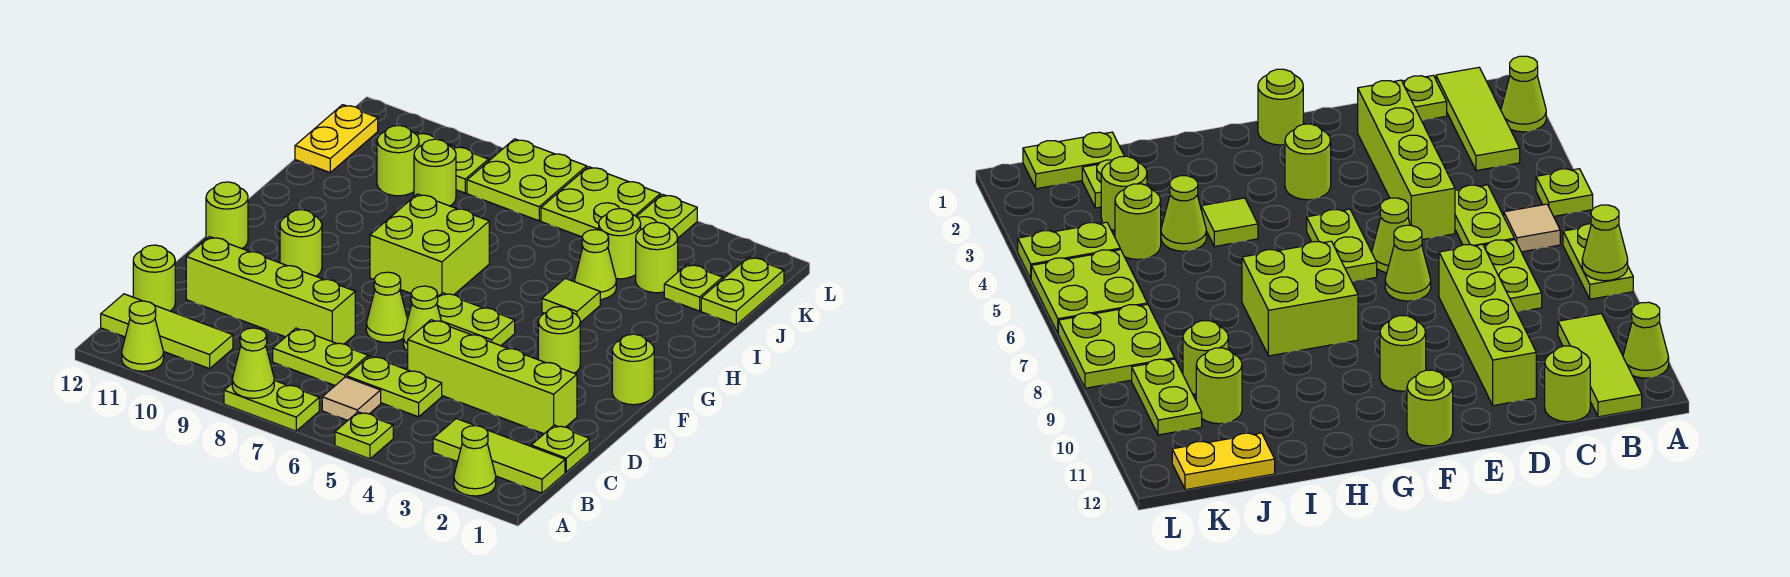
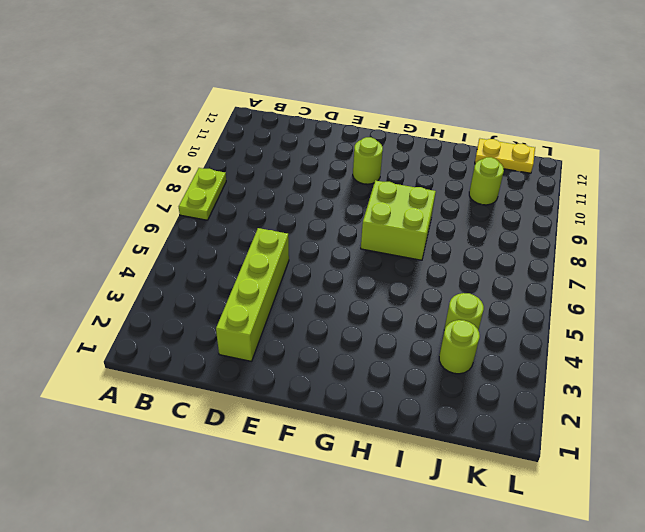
none -> lime cone A2 level 1
none -> lime plate A5 level 1
none -> lime cone A11 level 1
none -> lime tile B1:B3 level 1

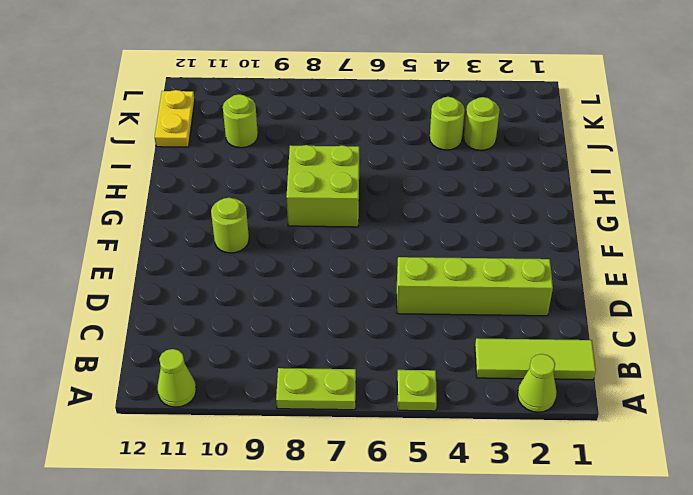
none -> tan tile B6 level 1
none -> lime tile B10:B12 level 1
none -> lime plate C1 level 1
none -> lime plate C5:C6 level 1

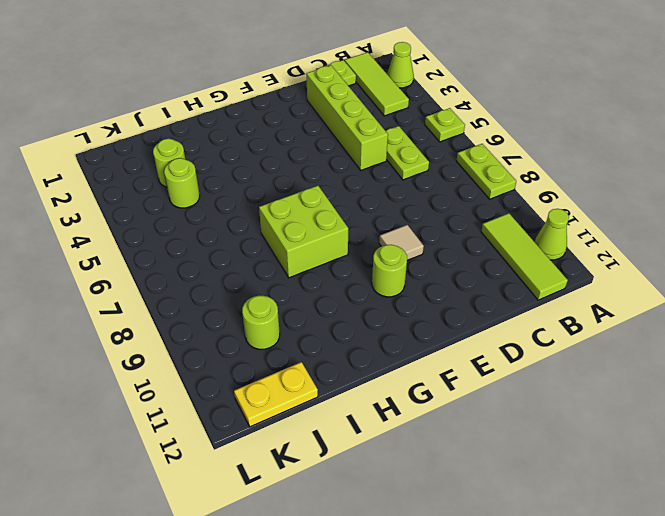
tan tile E9 level 1 -> tan tile B6 level 1
none -> lime plate C7:C8 level 1
none -> lime round brick C12 level 1
none -> lime brick D8:D11 level 1
none -> lime cone E6 level 1

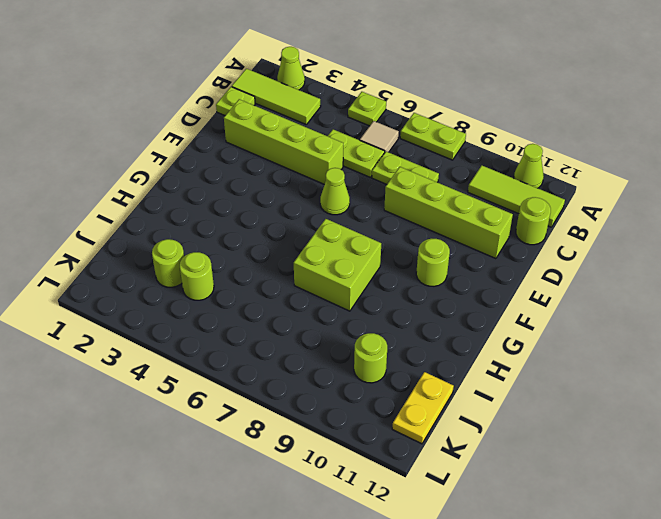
none -> lime cone E7 level 1
none -> lime round brick F1 level 1
none -> lime round brick F3 level 1
none -> lime plate F5:F6 level 1

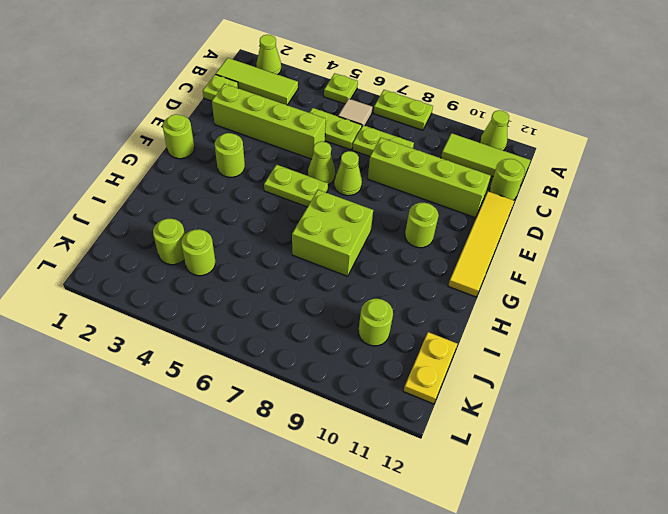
yellow tile D12:G12 level 1 -> lime round brick F12 level 1
none -> lime tile H4 level 1
none -> lime cone I4 level 1
none -> lime plate J1:K1 level 1
none -> lime plate J2 level 1

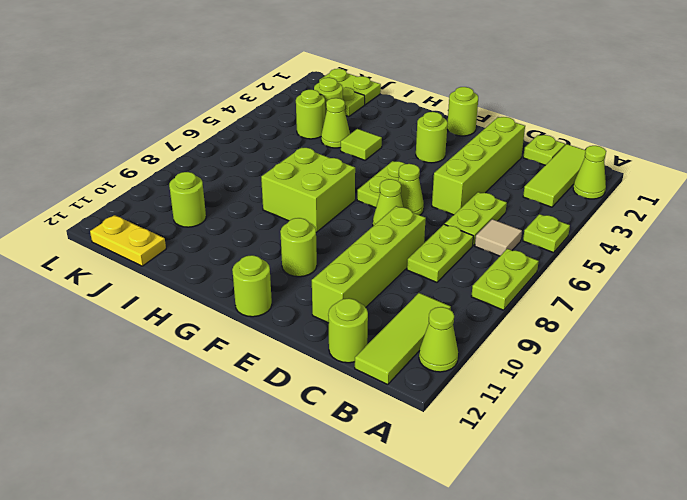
none -> lime round brick J9 level 1
none -> lime plate K4:L4 level 1
none -> lime plate K5:L6 level 1
none -> lime plate K7:L8 level 1

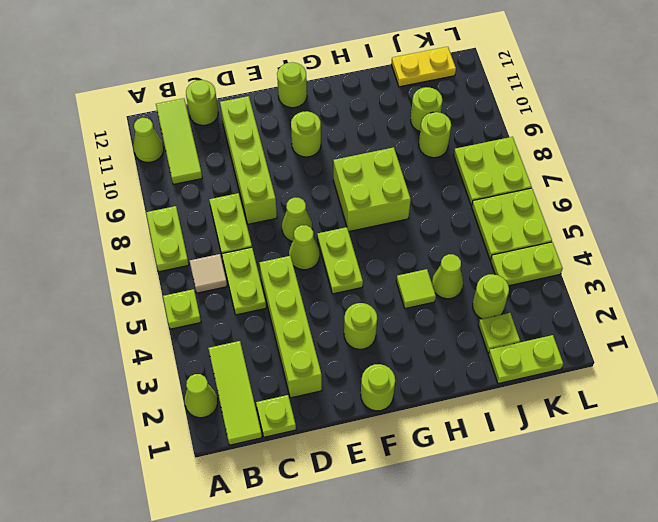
none -> lime round brick J4 level 1
none -> lime plate K9:K10 level 1
none -> lime cone A8 level 2

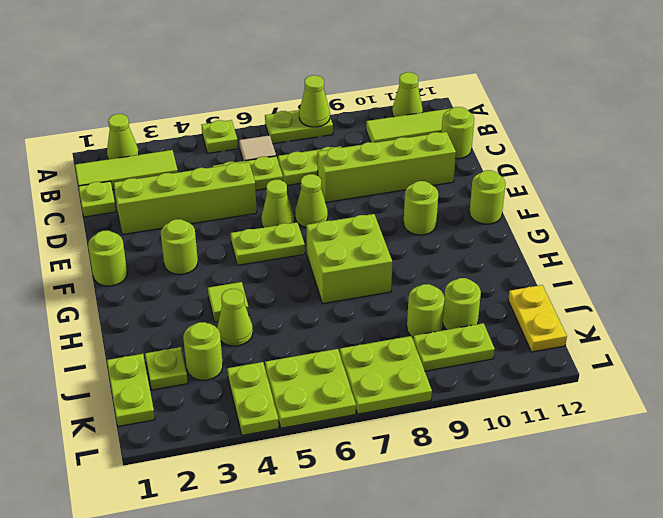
none -> lime round brick J4 level 1

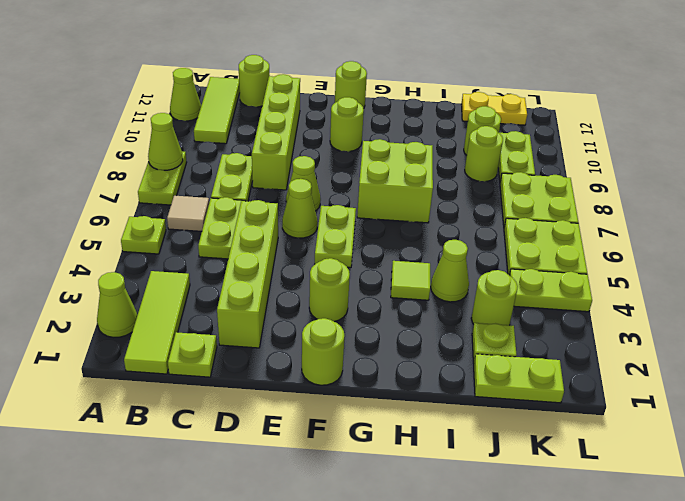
none -> lime round brick J4 level 1

